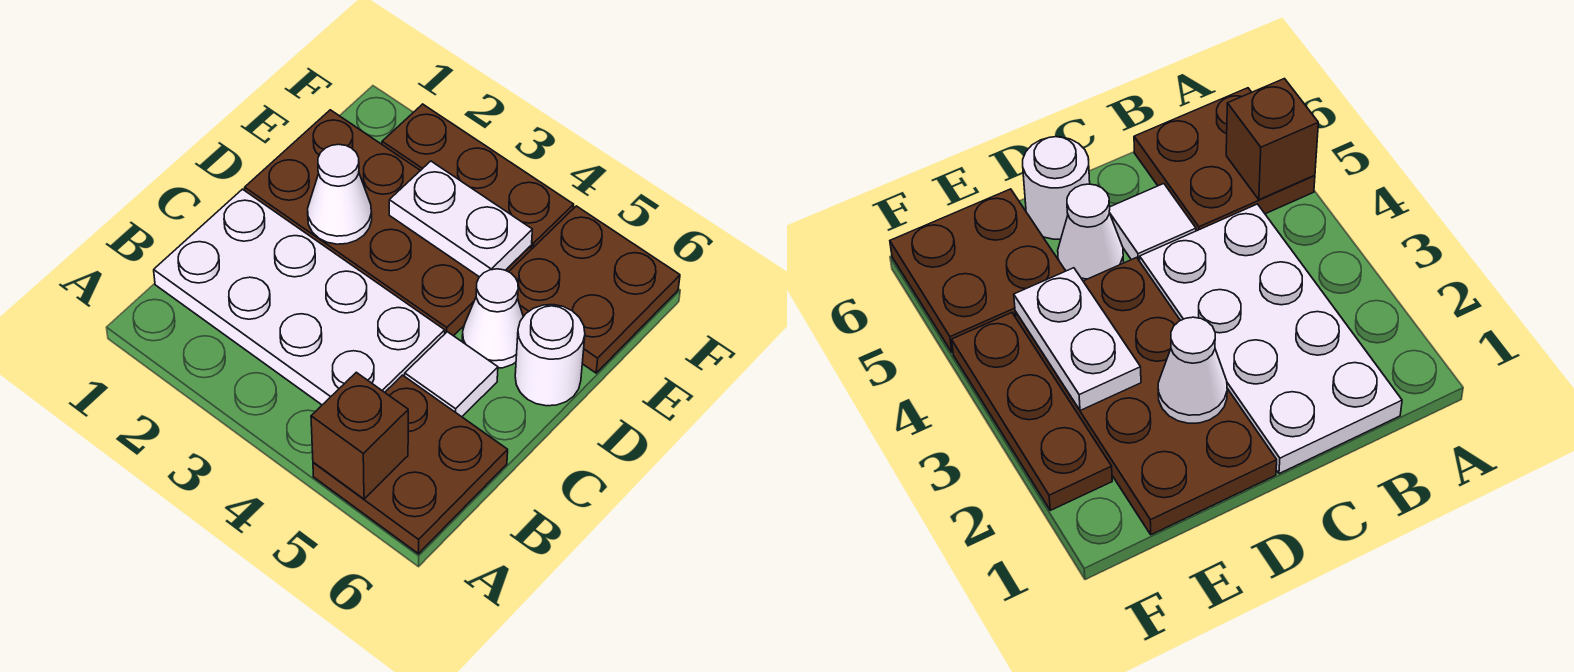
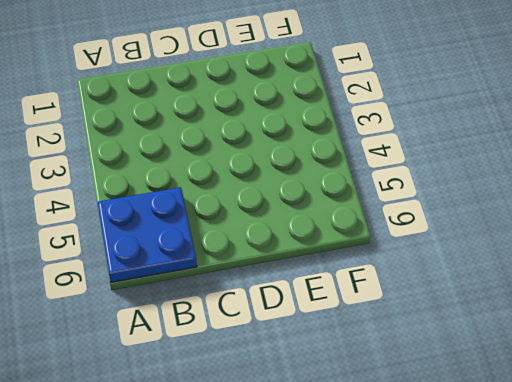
blue plate A5:B6 level 1 -> brown plate A5:B6 level 1
none -> white plate B1:C4 level 1
none -> white tile C5 level 1

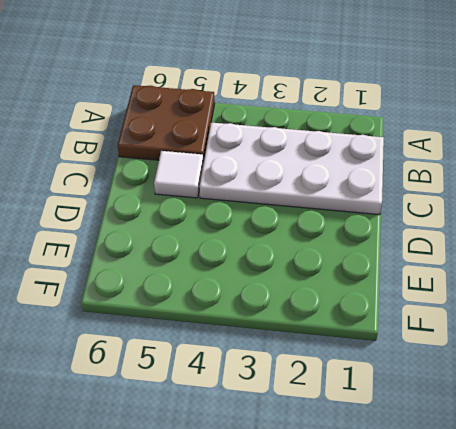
none -> brown plate D1:E4 level 1
none -> white cone D5 level 1

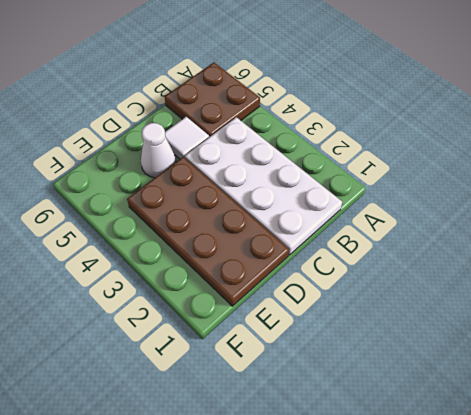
none -> white round brick D6 level 1
none -> brown plate E5:F6 level 1

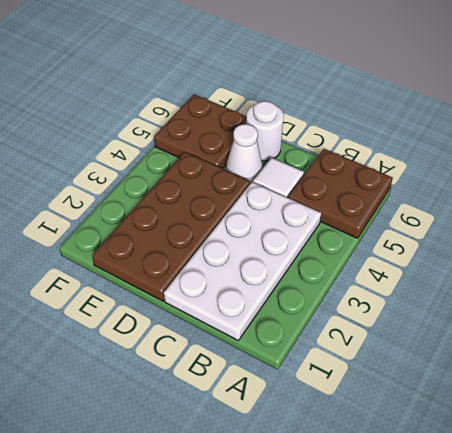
none -> brown plate F2:F4 level 1
none -> brown brick A5 level 2

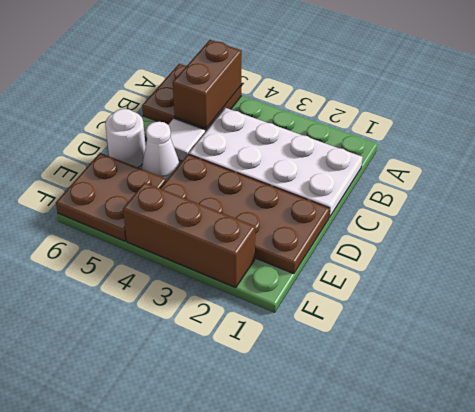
brown brick A5:B5 level 2 -> brown brick A5 level 2
brown brick F2:F4 level 1 -> brown plate F2:F4 level 1
none -> white cone D2 level 2
none -> white plate E3:E4 level 2

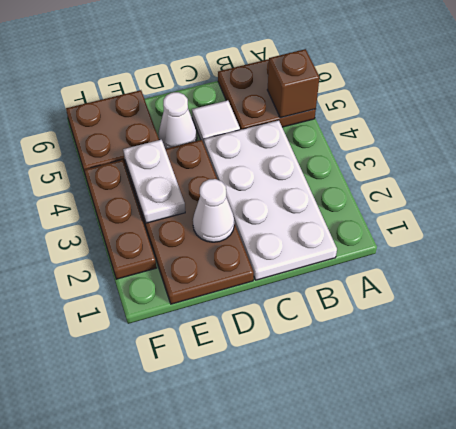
none -> white round brick D6 level 1

